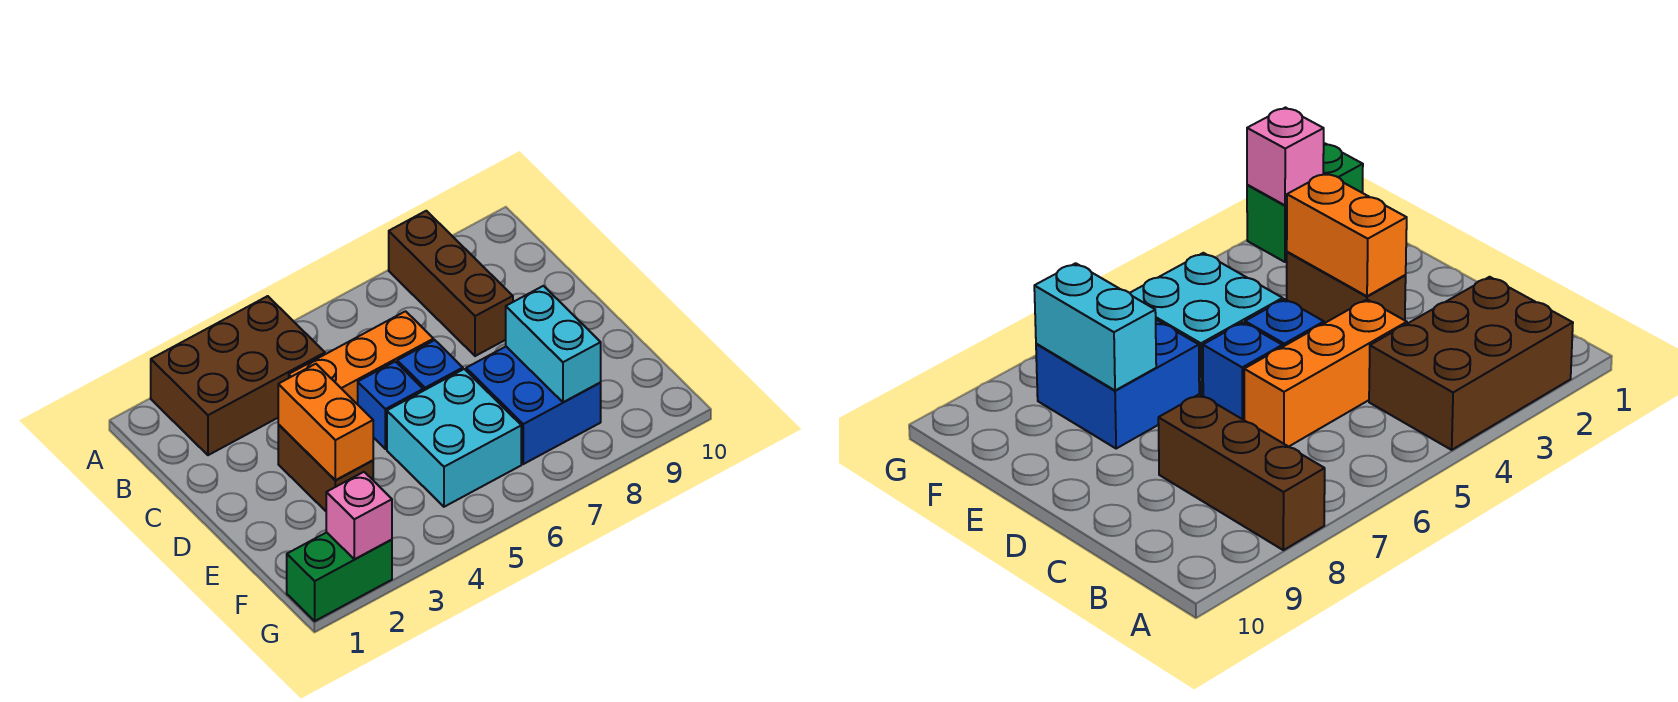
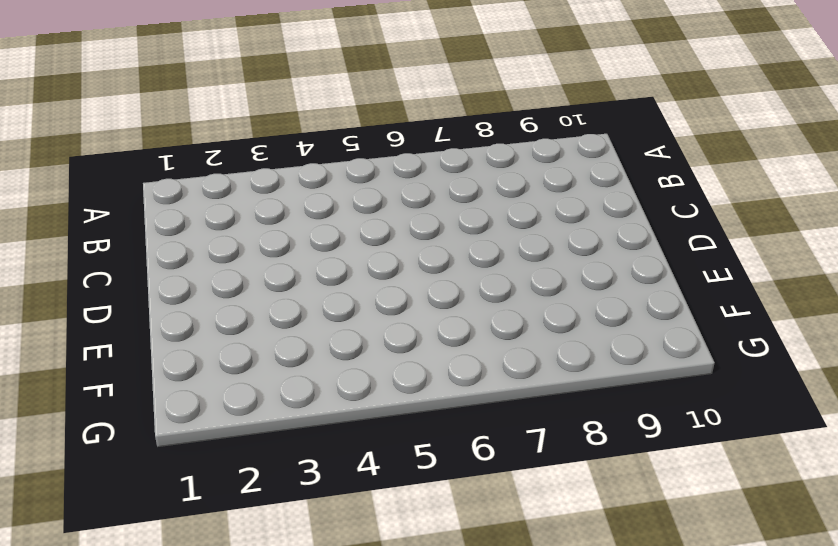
none -> brown brick A2:B4 level 1
none -> brown brick A8:C8 level 1
none -> orange brick C4:C6 level 1

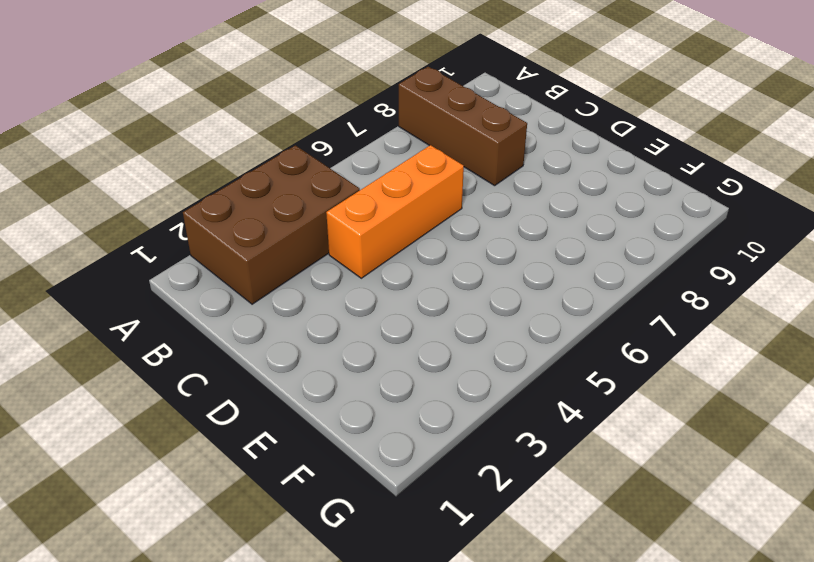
none -> brown brick D3:E3 level 1
none -> blue brick D5 level 1
none -> blue brick D6 level 1

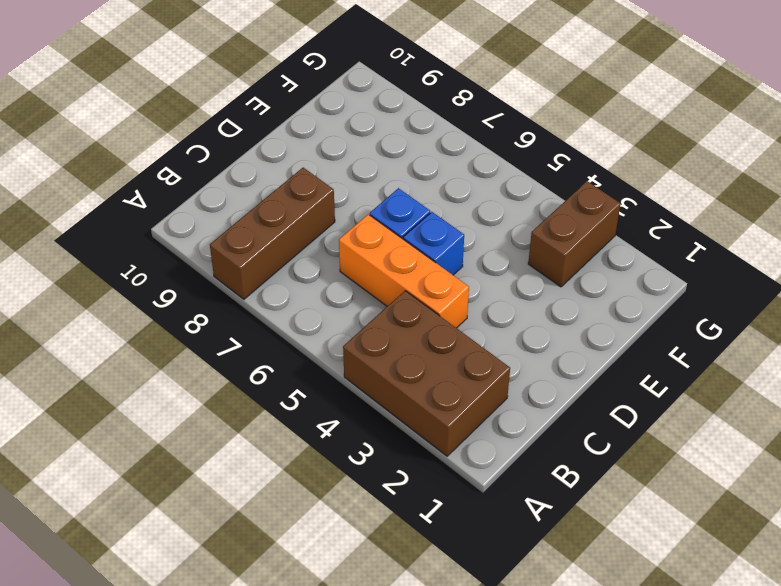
brown brick F3:G3 level 1 -> brown brick D3:E3 level 1
none -> cyan brick E5:F6 level 1
none -> blue brick E7:F8 level 1
none -> green brick G1:G2 level 1

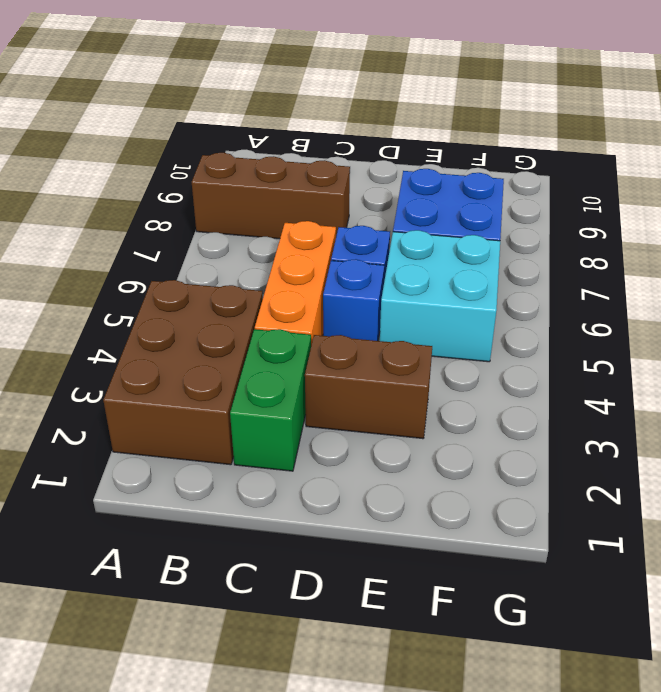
green brick C2:C3 level 1 -> green brick G1:G2 level 1
none -> orange brick D3:E3 level 2
none -> cyan brick E8:F8 level 2
none -> pink brick G2 level 2

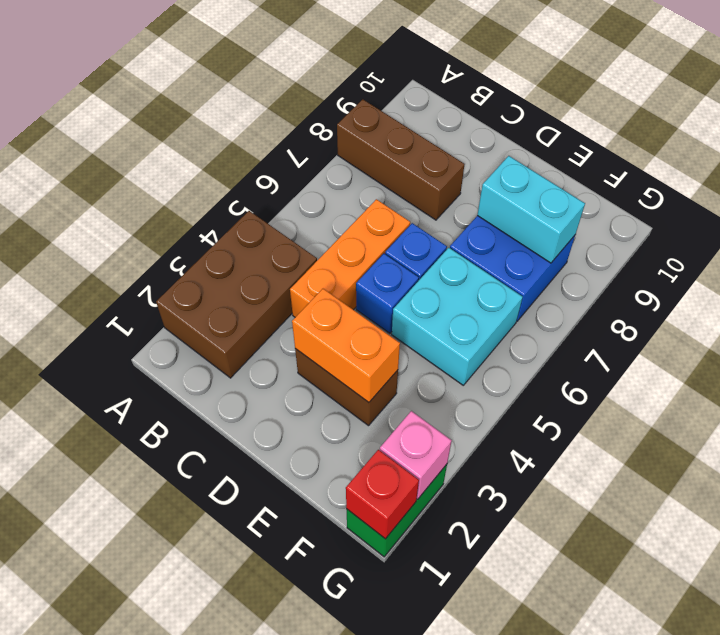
red brick G1 level 2 -> none

